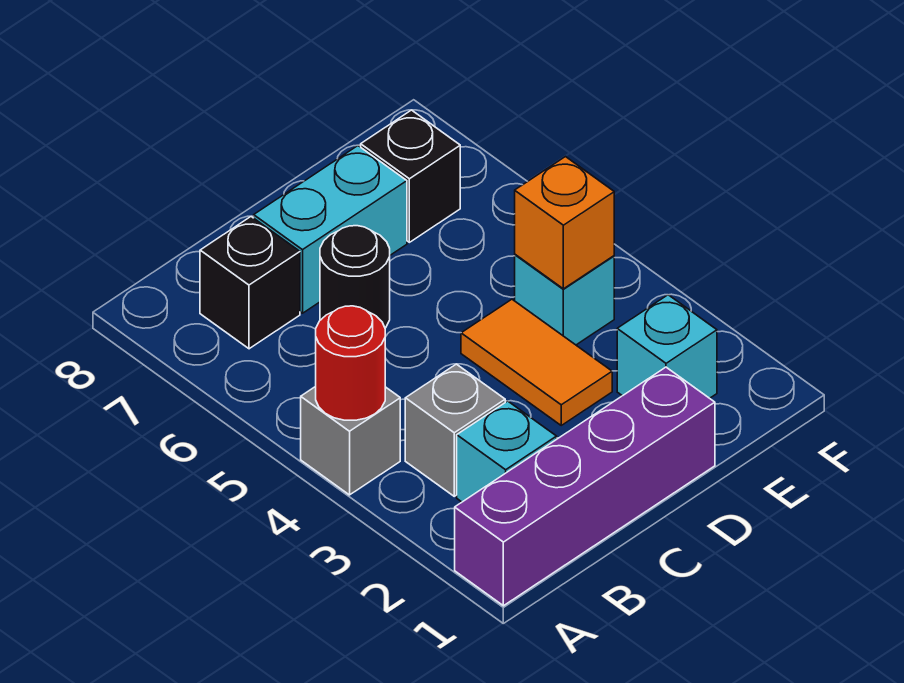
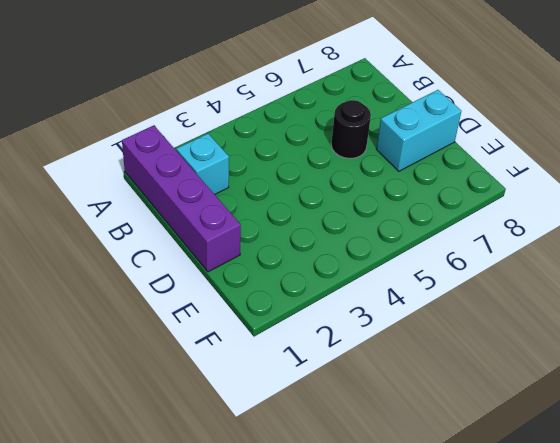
cyan brick D7:D8 level 1 -> cyan brick C7:D7 level 1
none -> grey brick A4 level 1
none -> grey brick B3 level 1
none -> black brick B7 level 1

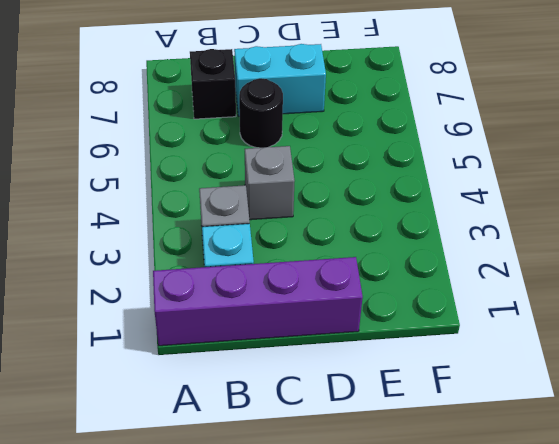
grey brick C4 level 1 -> grey brick A4 level 1
none -> orange tile D3:D4 level 1
none -> cyan brick E2 level 1
none -> cyan brick E4 level 1

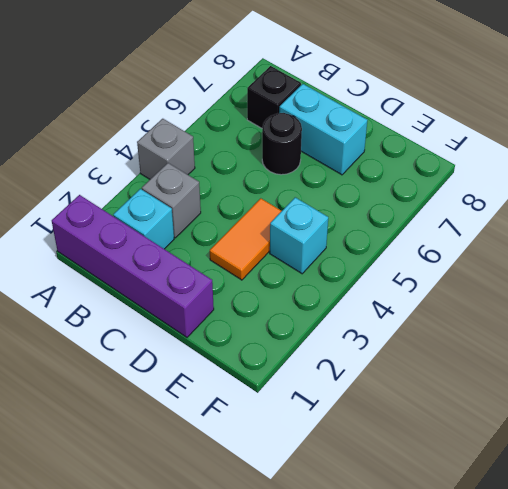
none -> cyan brick E2 level 1
none -> black brick E7 level 1
none -> red round brick A4 level 2

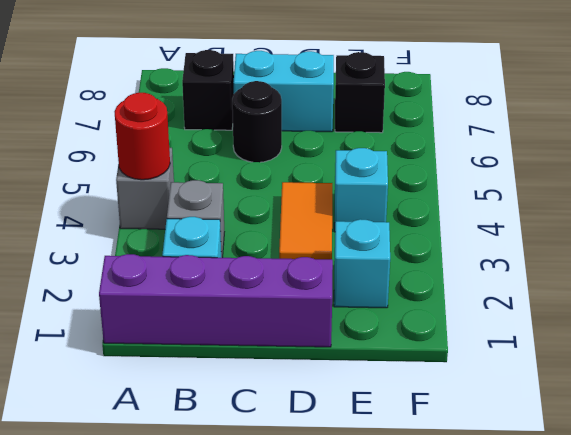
none -> orange brick E4 level 2

